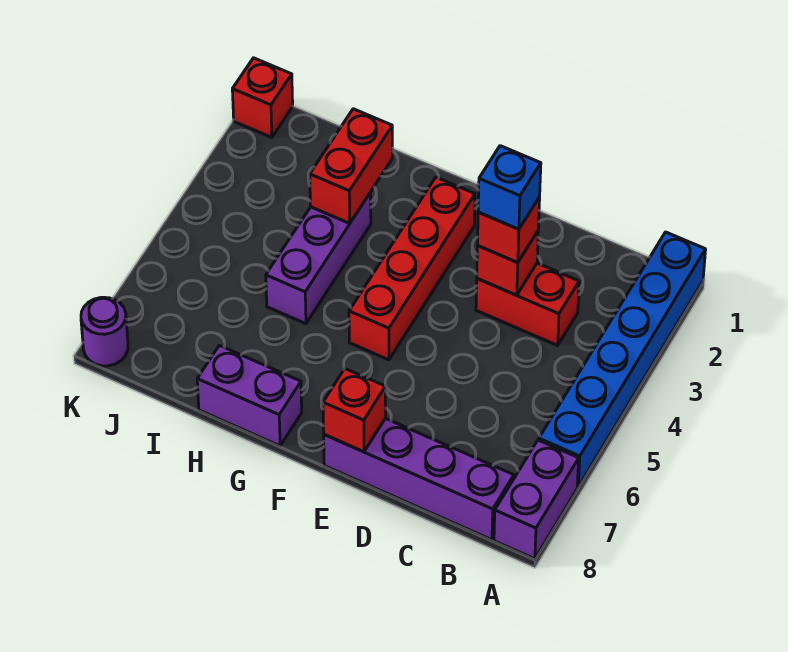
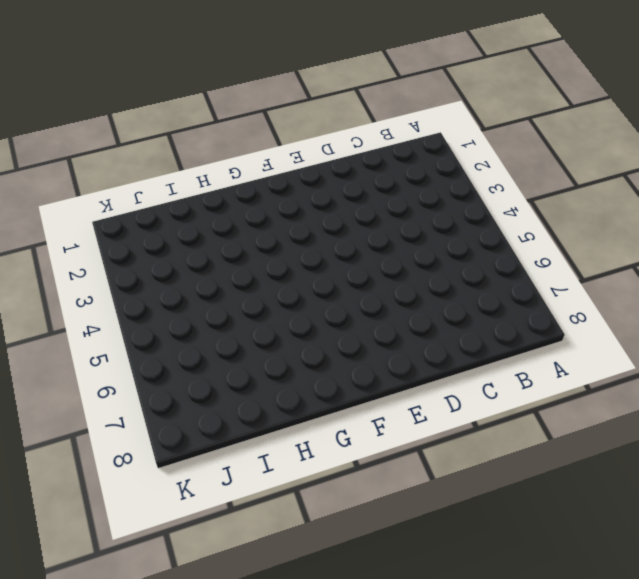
none -> blue brick A1:A6 level 1
none -> purple brick A7:A8 level 1
none -> purple brick B8:E8 level 1

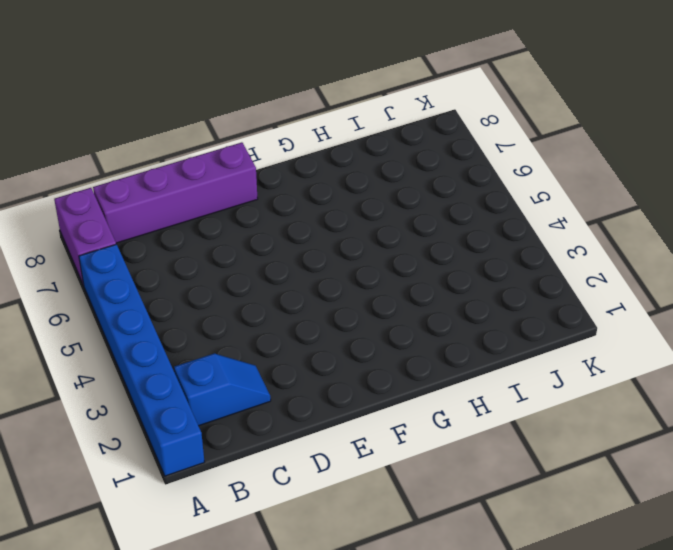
blue slope B2:C2 level 1 top B -> none
none -> red brick C3:D3 level 1
none -> red brick F2:F5 level 1
none -> purple brick G8:H8 level 1

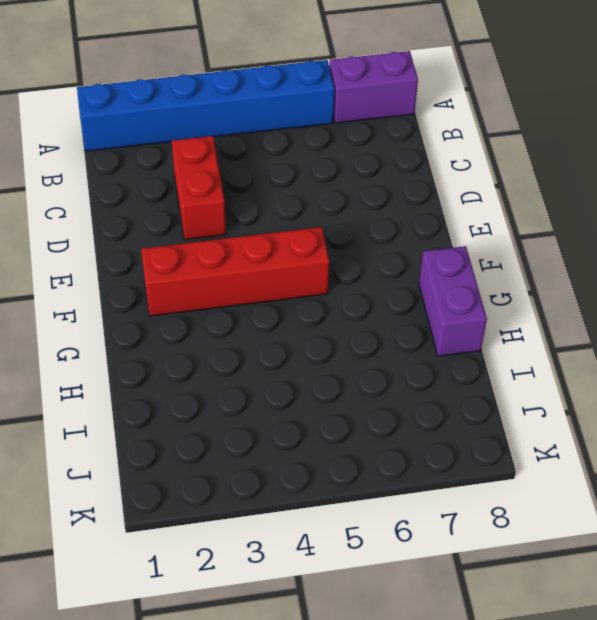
none -> purple brick B8:E8 level 1
none -> purple brick H3:H5 level 1
none -> red brick K1 level 1

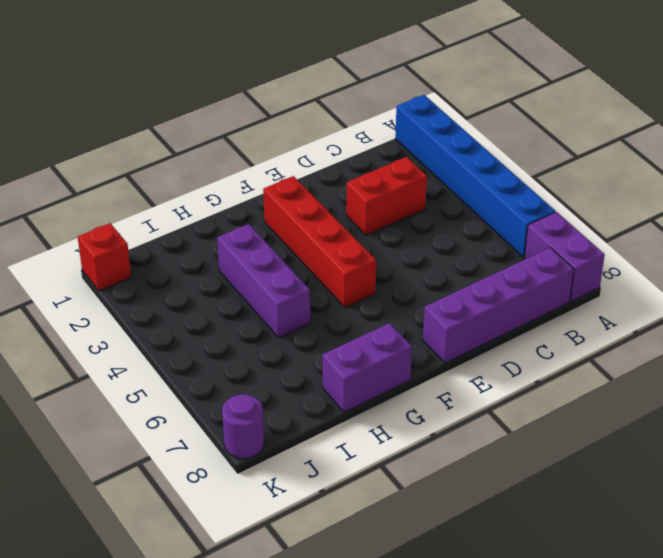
none -> red brick D3 level 2
none -> red brick E8 level 2
none -> red brick H2:H3 level 2

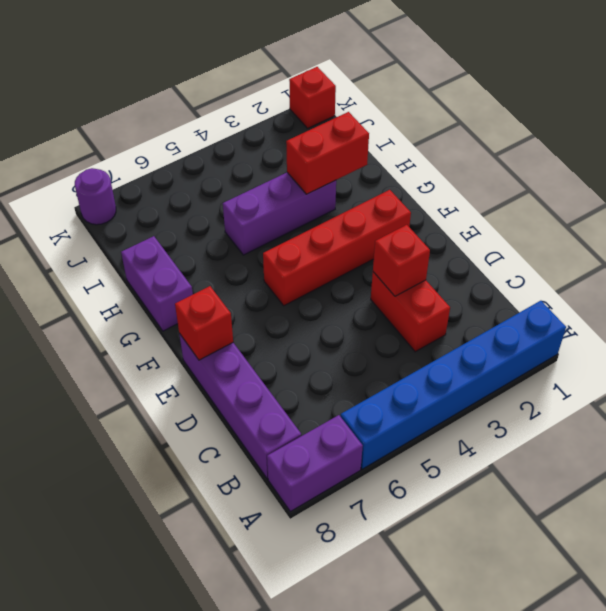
none -> red brick D3 level 3
none -> blue brick D3 level 4

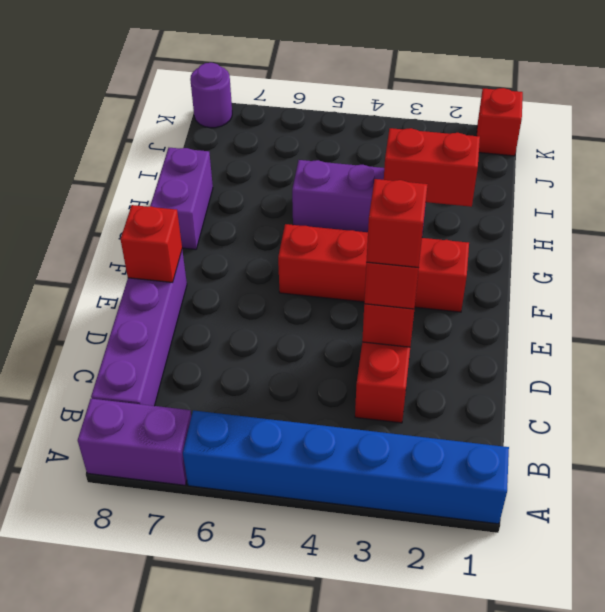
red brick D3 level 4 -> blue brick D3 level 4

